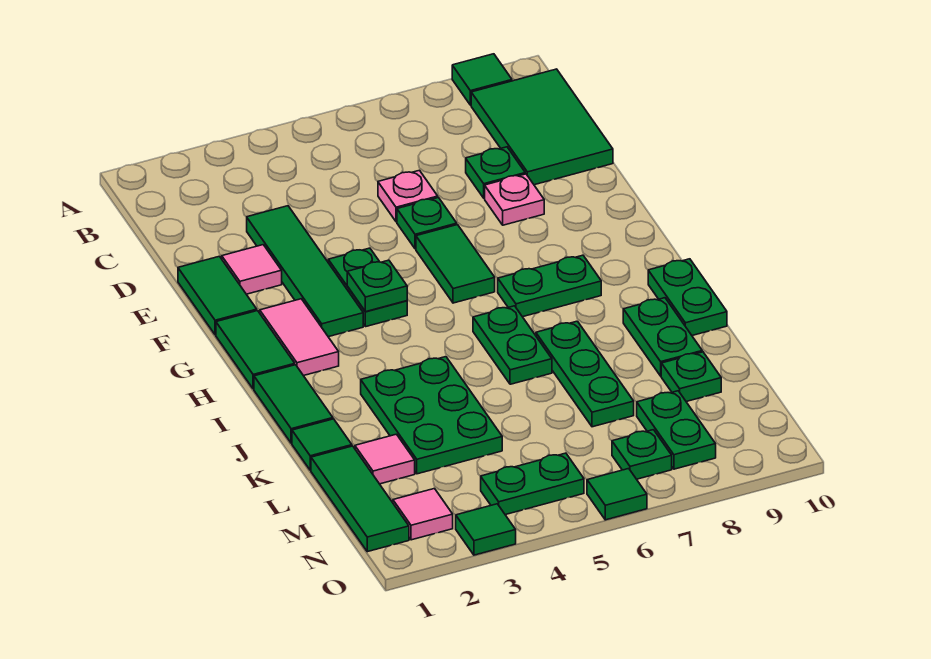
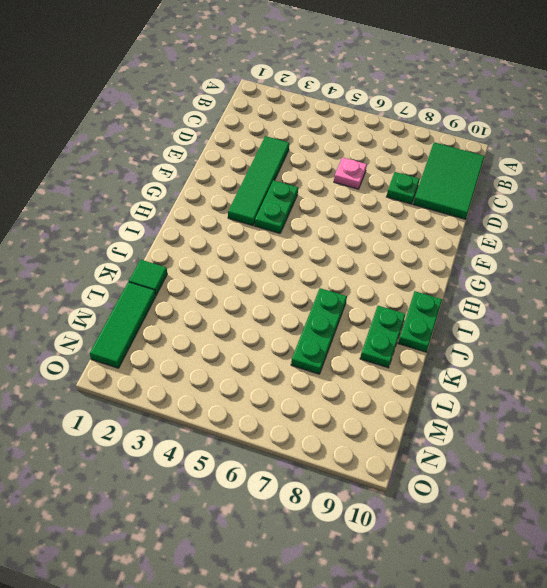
none -> green tile A9 level 1
none -> green tile E1:F1 level 1
none -> pink tile E2 level 1
none -> green plate E6 level 1

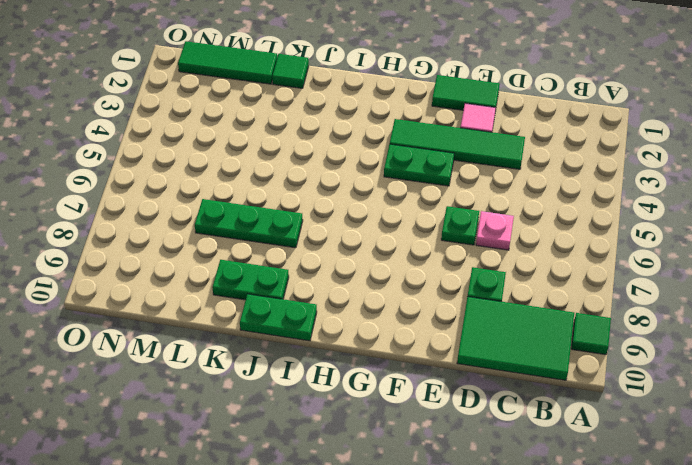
none -> pink plate E8 level 1
none -> green tile F6:G6 level 1
none -> green tile G1:H1 level 1
none -> pink tile G2:H2 level 1

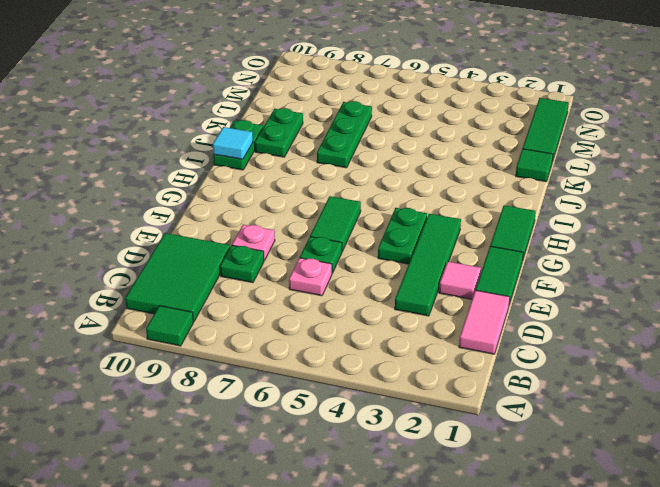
pink tile C1:D1 level 1 -> pink tile G2:H2 level 1
cyan tile I10 level 2 -> none
none -> green plate H7:H8 level 1
none -> green tile I1:J1 level 1
none -> green plate I6:J6 level 1
none -> green plate J3:L4 level 1

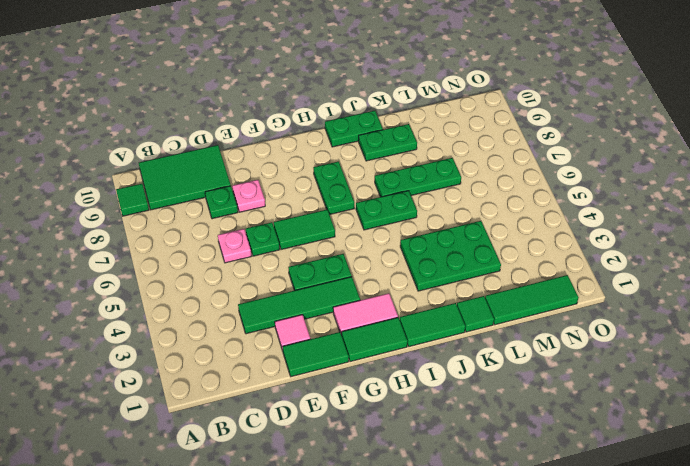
none -> pink tile L2 level 1
none -> green plate L9 level 1
none -> green plate M8:N8 level 1
none -> pink tile N2 level 1

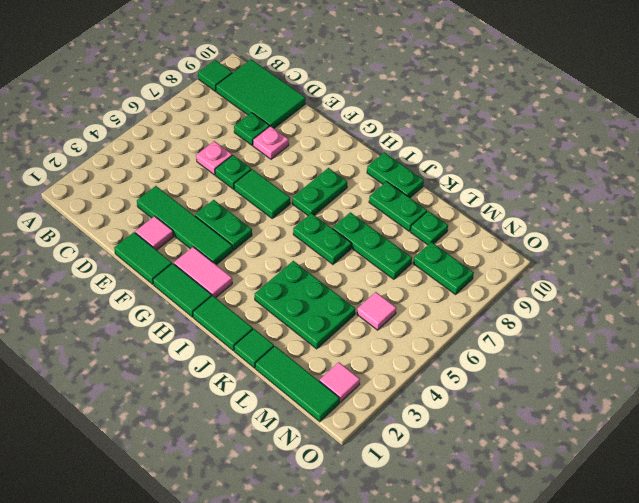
pink tile M5 level 1 -> pink tile L2 level 1
none -> green plate N4:N5 level 1
none -> green plate N7 level 1
none -> green tile O3 level 1
none -> green tile O6 level 1

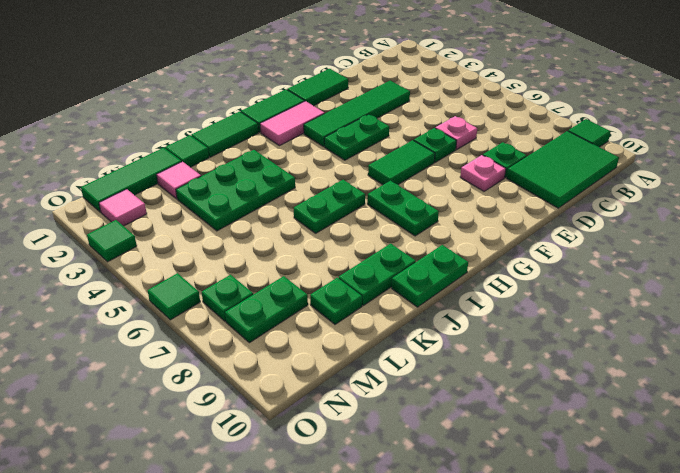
none -> pink tile E2 level 1
none -> green plate J7:L7 level 1
none -> green plate N4:N5 level 1
none -> green plate G4 level 2

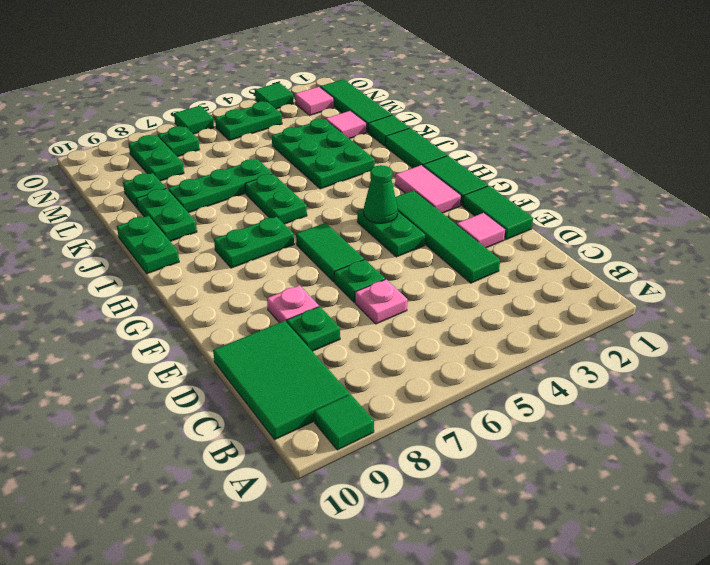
green cone G4 level 2 -> green plate G4 level 2
green plate K6:K8 level 1 -> green plate J7:L7 level 1

